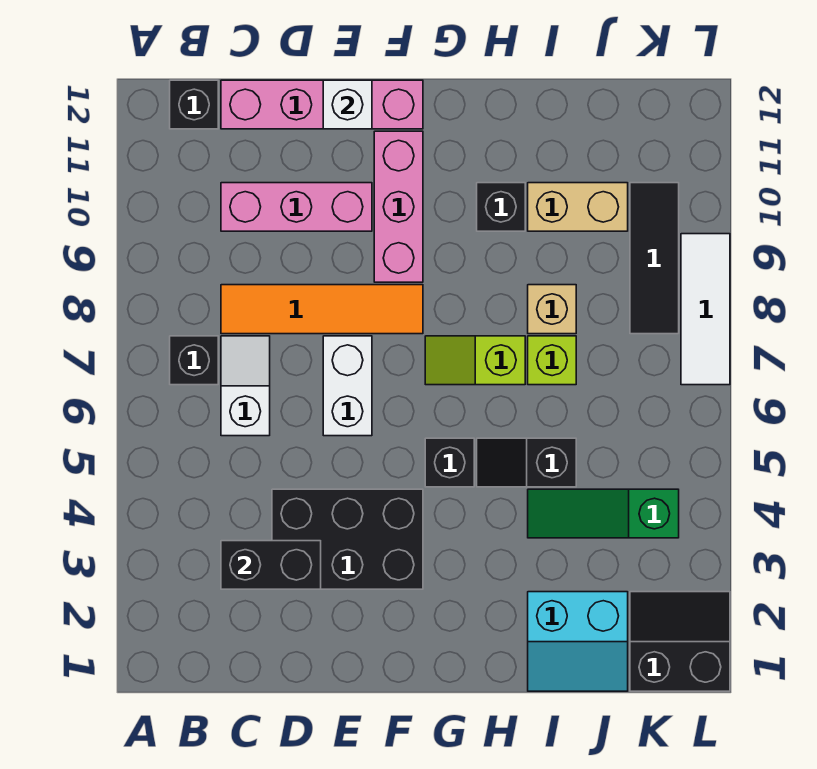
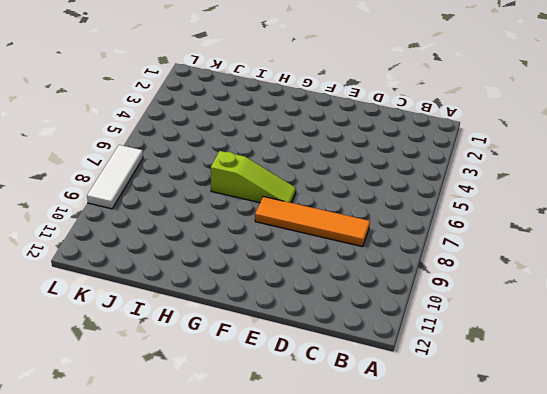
lime slope F7:H7 level 1 top H -> lime slope G7:H7 level 1 top H
none -> black brick B7 level 1
none -> black brick B12 level 1
none -> white slope C6:C7 level 1 top 6

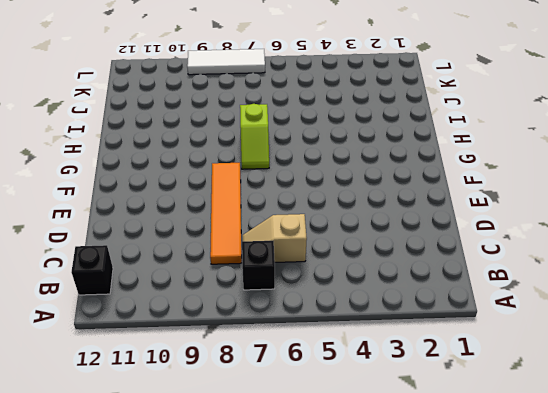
tan slope C6:C7 level 1 top 6 -> white slope C6:C7 level 1 top 6
none -> pink brick C10:E10 level 1
none -> pink brick C12:F12 level 1
none -> black brick D3:F4 level 1

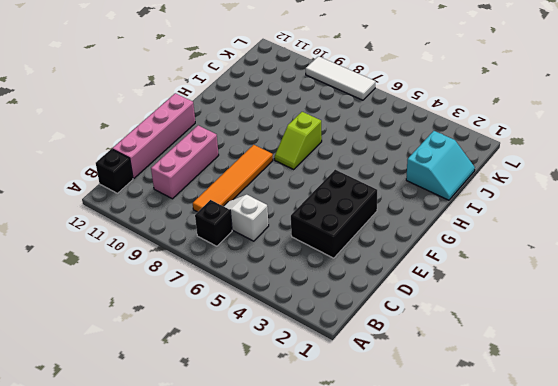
none -> white brick E6:E7 level 1
none -> pink brick F9:F11 level 1
none -> black brick G5 level 1

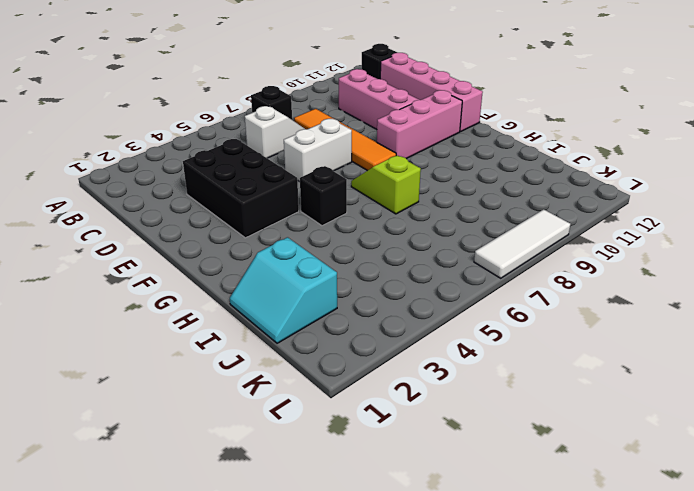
none -> black slope H5:I5 level 1 top I
none -> black brick H10 level 1
none -> green slope I4:K4 level 1 top K

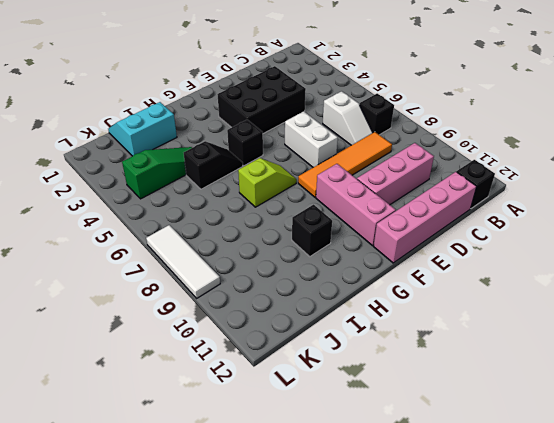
none -> lime brick I7 level 1
none -> tan brick I8 level 1
none -> tan brick I10:J10 level 1

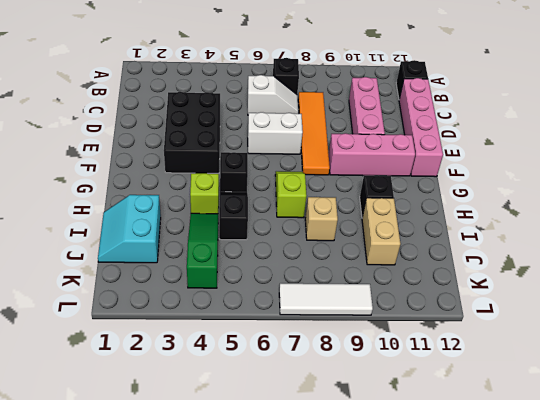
lime brick H4 level 1 -> lime brick I7 level 1
none -> black slope K1:L2 level 1 top 1
none -> black tile K8:K10 level 1
none -> black brick C3:D3 level 2

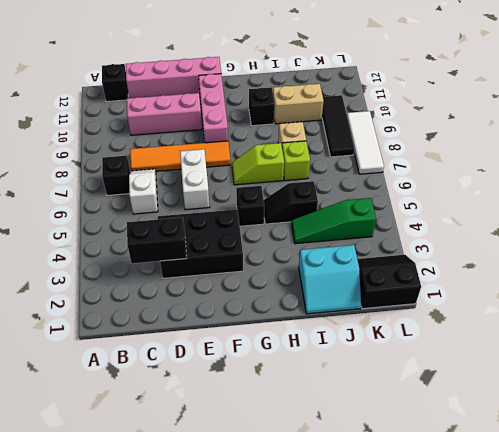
none -> white brick E12 level 2

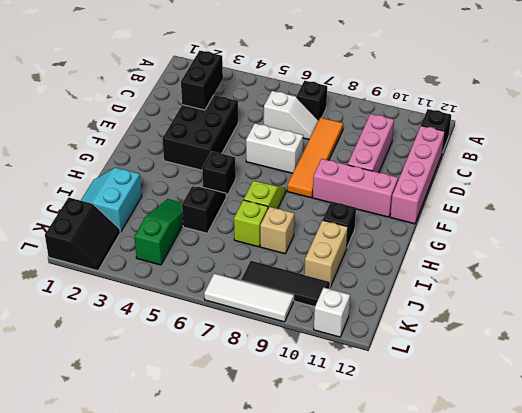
white brick L11 level 1 -> white brick E12 level 2

